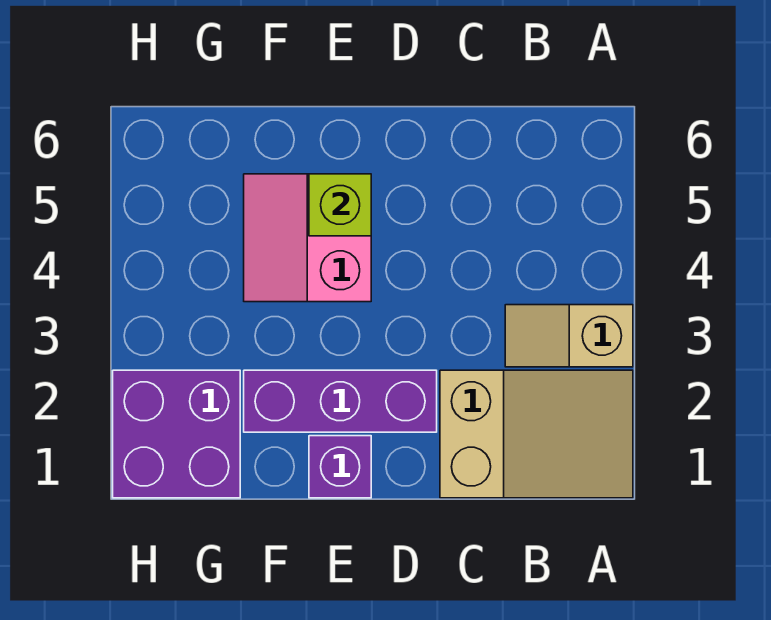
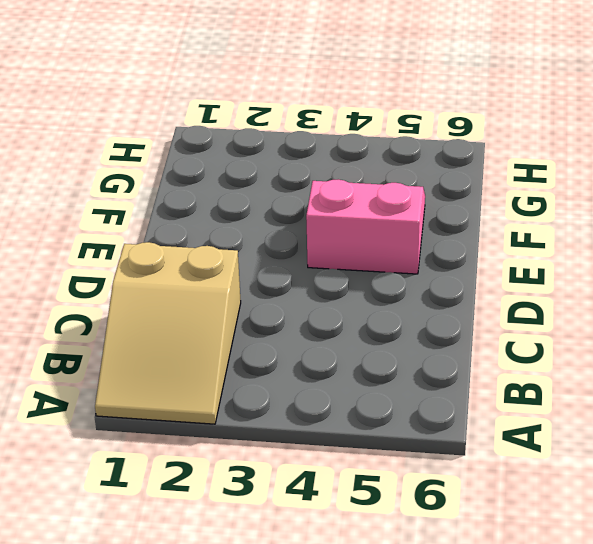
none -> tan slope A3:B3 level 1 top A
none -> purple brick D2:F2 level 1

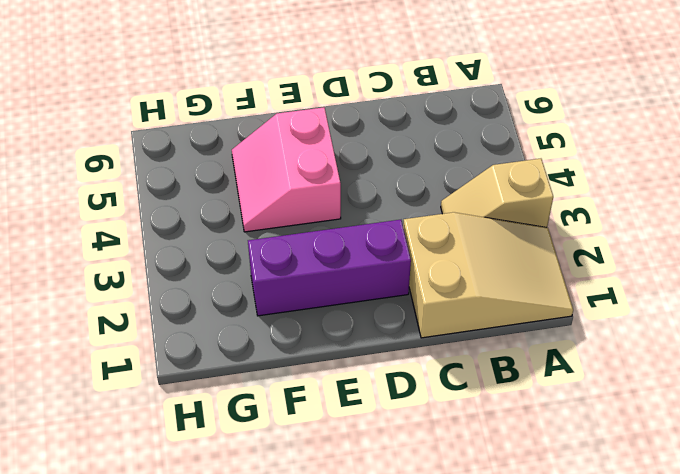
none -> purple brick E1 level 1
none -> purple brick G1:H2 level 1

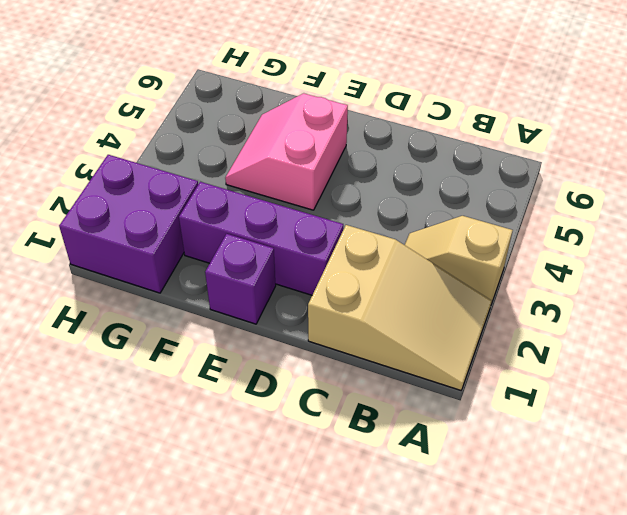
none -> lime brick E5 level 2

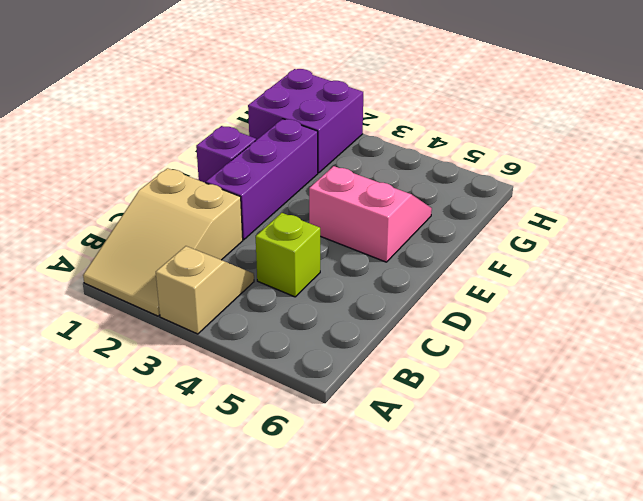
lime brick C4 level 1 -> lime brick E5 level 2

